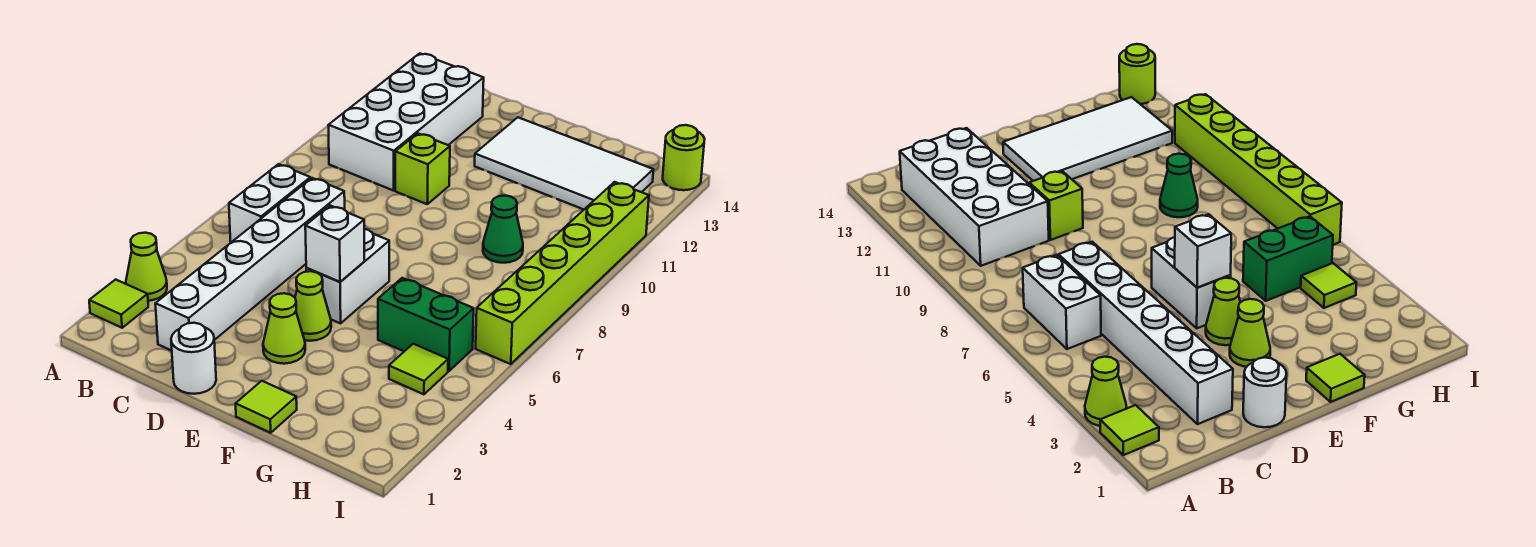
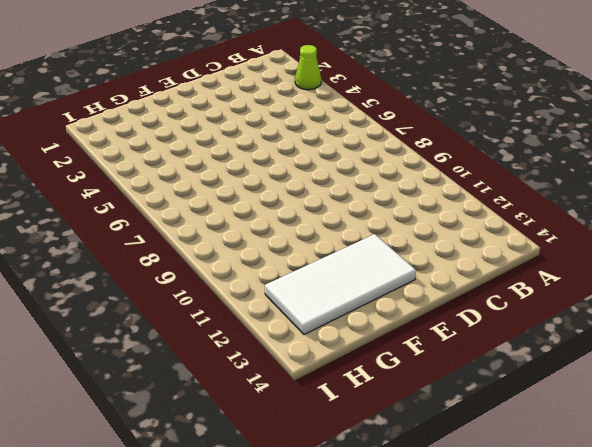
none -> lime tile A2 level 1
none -> white brick B6:B7 level 1
none -> white brick B10:C13 level 1

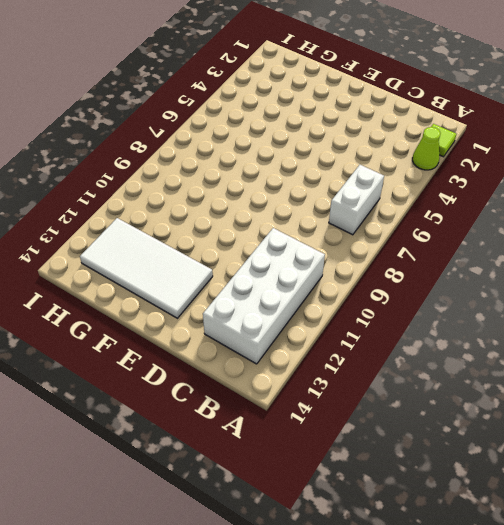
none -> white brick C2:C7 level 1
none -> white round brick D1 level 1
none -> lime brick D10 level 1

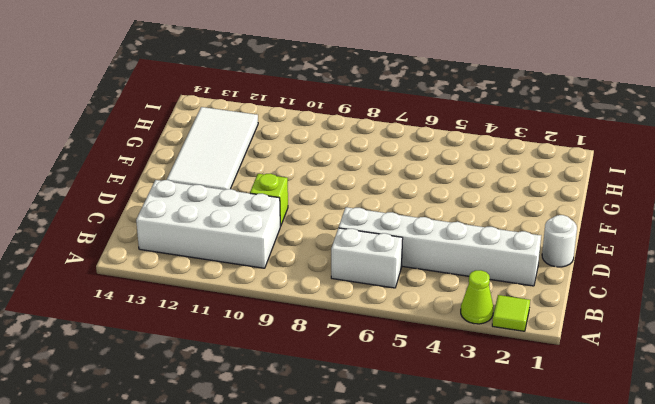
none -> lime cone E3 level 1
none -> lime cone E4 level 1
none -> white brick E5:E6 level 1

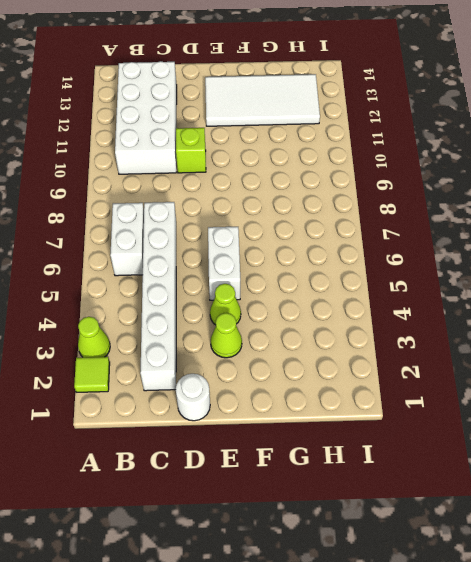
none -> lime tile F1 level 1
none -> green brick G5:H5 level 1
none -> green cone G9 level 1

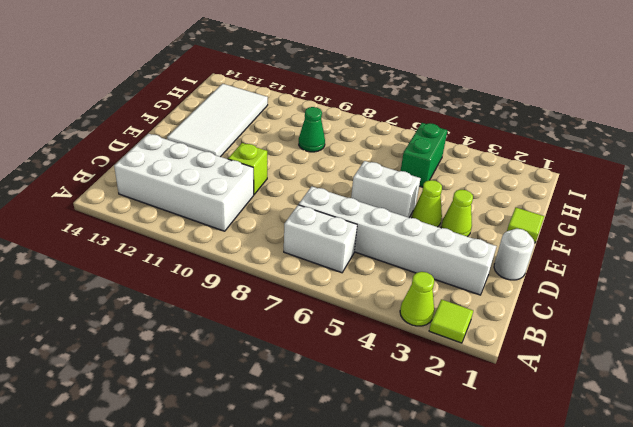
none -> lime tile H4 level 1
none -> lime brick I6:I11 level 1
none -> lime round brick I14 level 1

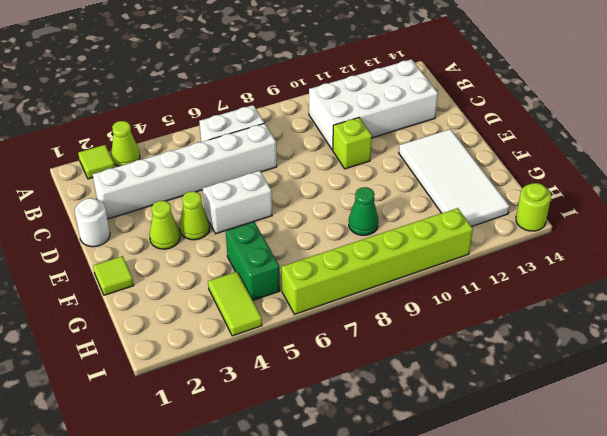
lime tile H4:I4 level 1 -> lime tile H4 level 1
none -> white brick E5 level 2

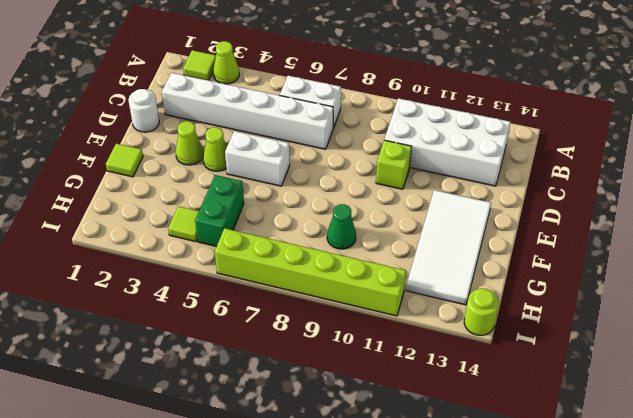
none -> white brick E5 level 2

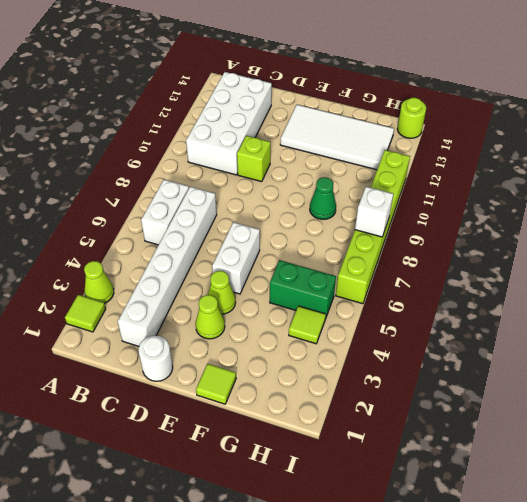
white brick I8 level 2 -> white brick E5 level 2

